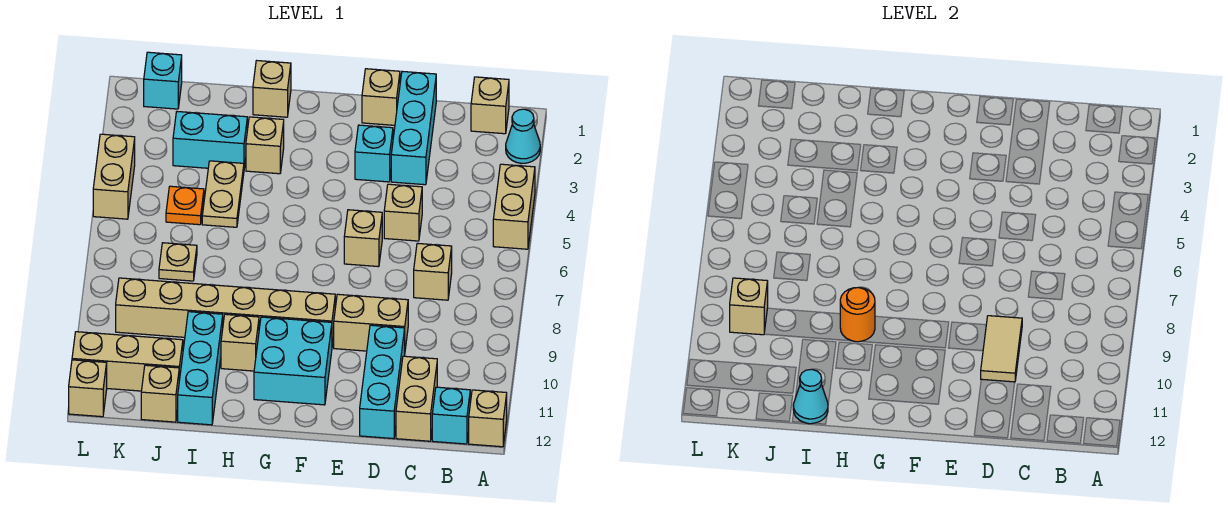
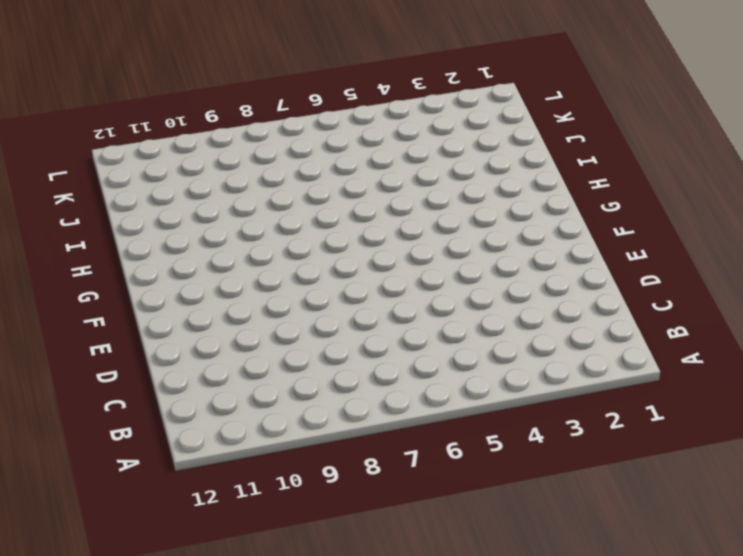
none -> cyan cone A2 level 1
none -> tan brick A4:A5 level 1
none -> tan brick A12 level 1
none -> tan brick B1 level 1

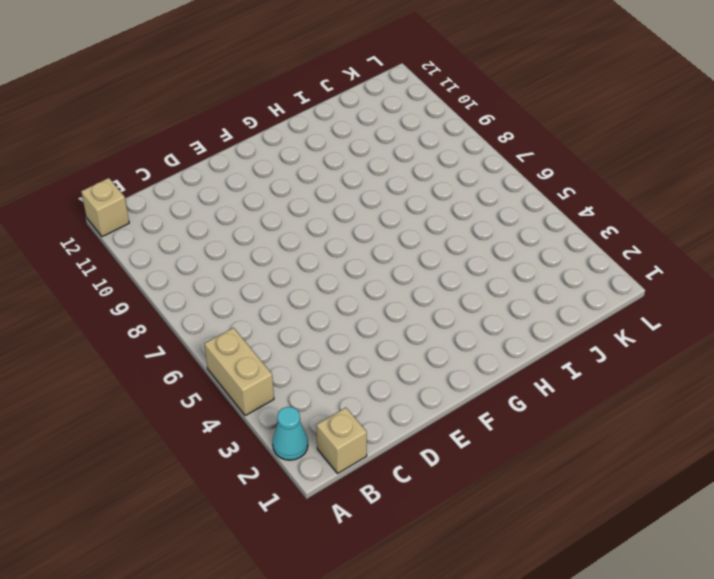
none -> cyan brick B12 level 1
none -> tan brick C7 level 1
none -> tan brick C11:C12 level 1
none -> cyan brick D1:D3 level 1

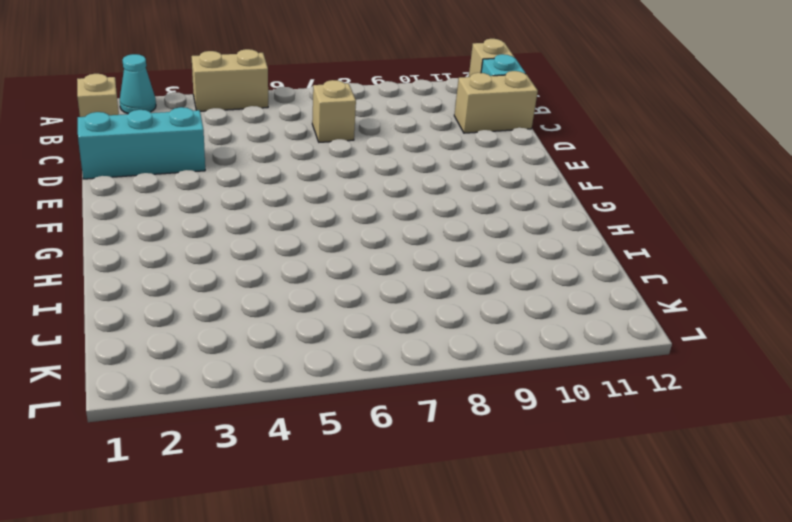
none -> tan brick D5 level 1
none -> tan brick D9:E9 level 1
none -> cyan brick D10:D12 level 1
none -> tan brick E1 level 1

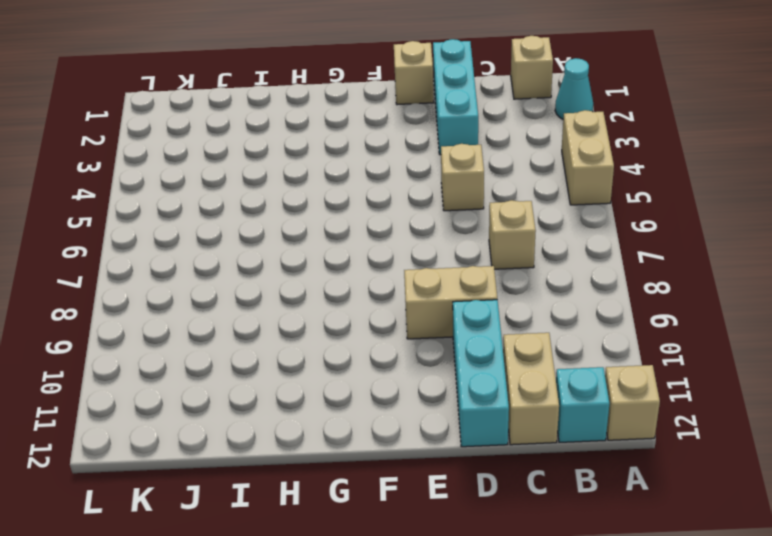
none -> cyan brick E3 level 1
none -> tan brick E6 level 1
none -> tan brick F9:K9 level 1
none -> cyan brick F10:G11 level 1

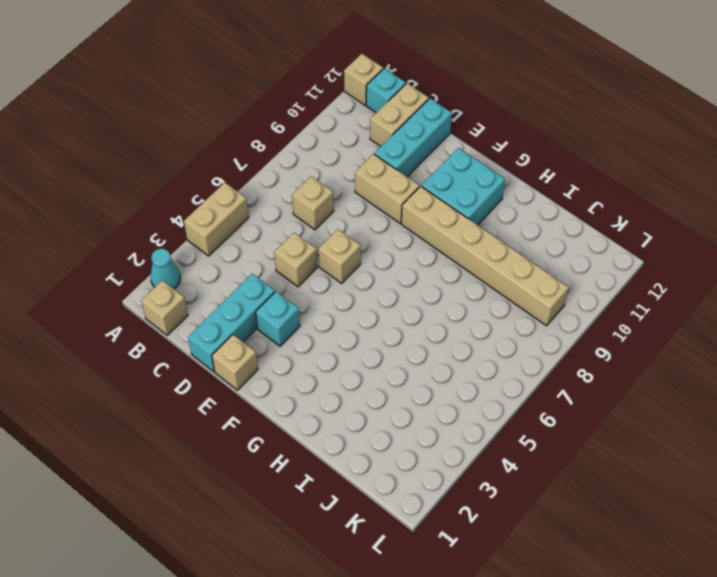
none -> tan brick H1 level 1
none -> tan brick H3 level 1
none -> tan brick H10 level 1
none -> cyan brick I3:J3 level 1

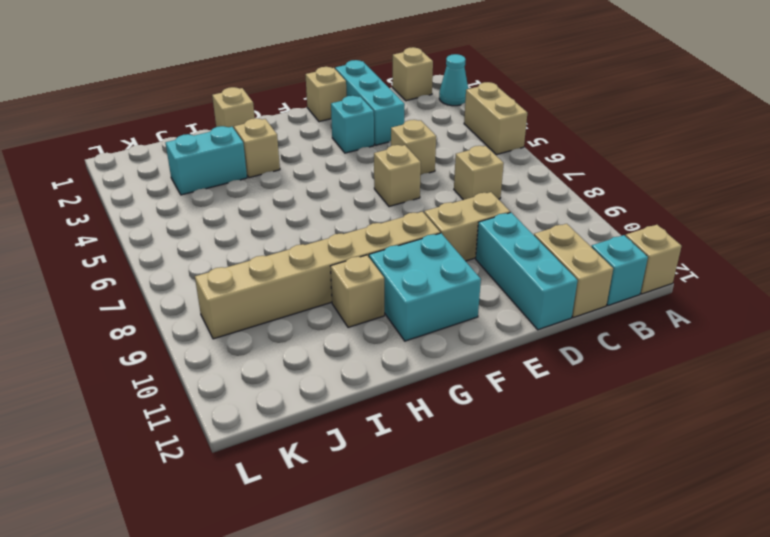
none -> tan plate I4:I5 level 1
none -> cyan brick I10:I12 level 1
none -> orange plate J5 level 1
none -> tan plate J7 level 1

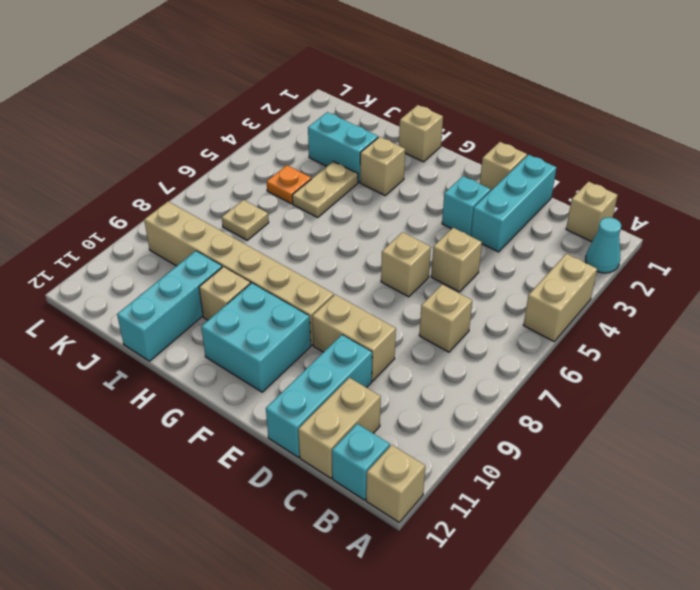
none -> tan brick J11:L11 level 1
none -> tan brick J12 level 1
none -> cyan brick K1 level 1
none -> tan brick L4:L5 level 1

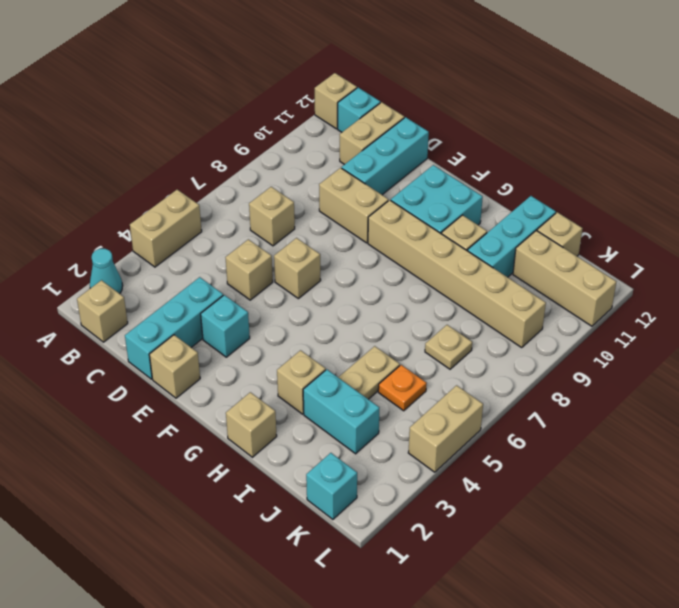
none -> tan brick L12 level 1
none -> tan tile D9:D10 level 2
none -> orange round brick H9 level 2
none -> cyan cone I12 level 2

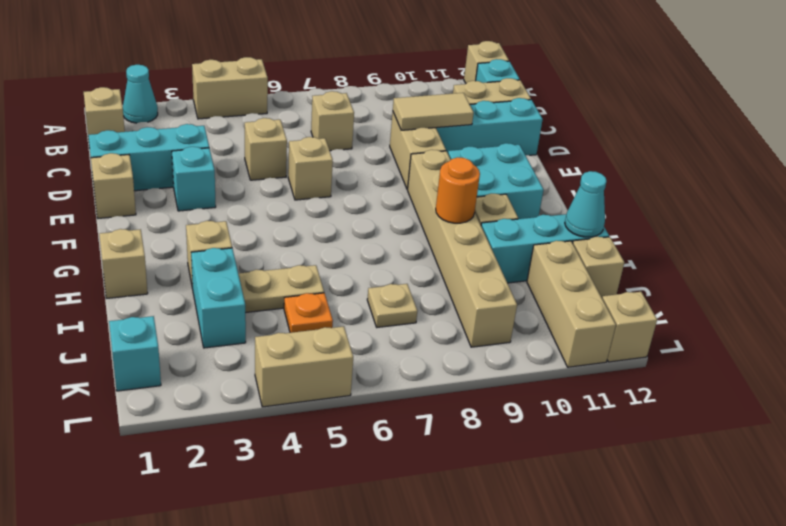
none -> tan brick K9 level 2

